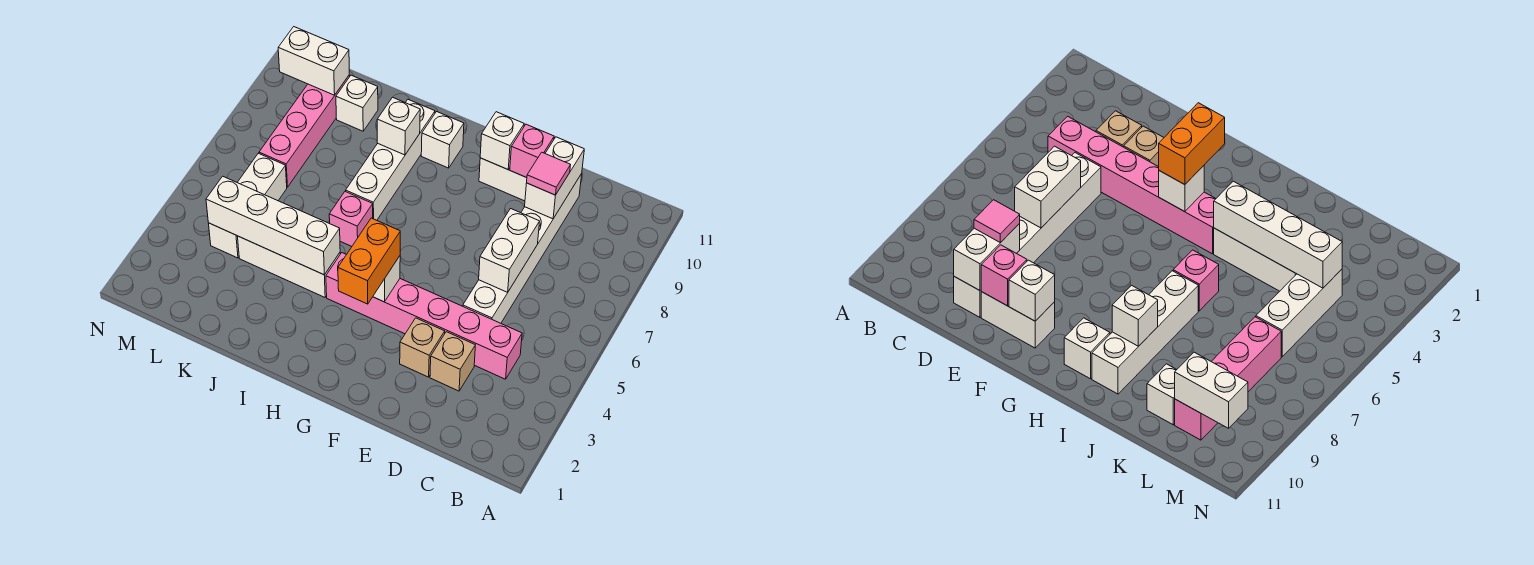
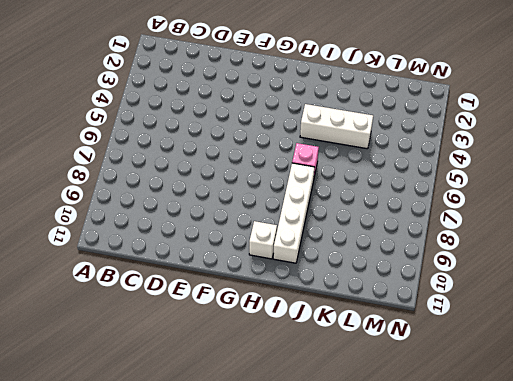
none -> pink brick C4:H4 level 1
none -> tan brick D3 level 1
none -> white brick D5:D10 level 1

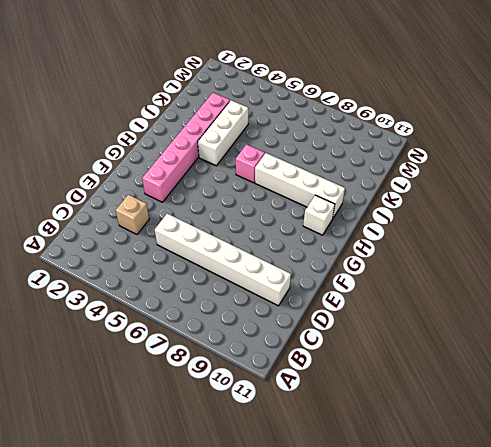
pink brick F3:K3 level 1 -> pink brick C4:H4 level 1
none -> tan brick E3 level 1
none -> white brick E10:F10 level 1
none -> white brick K10 level 1

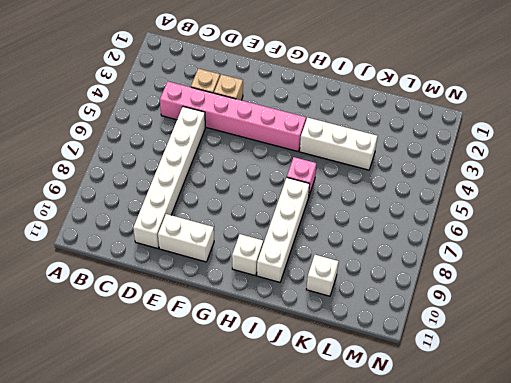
none -> white brick L4:L6 level 1
none -> pink brick L7:L10 level 1
none -> white brick D6:D7 level 2

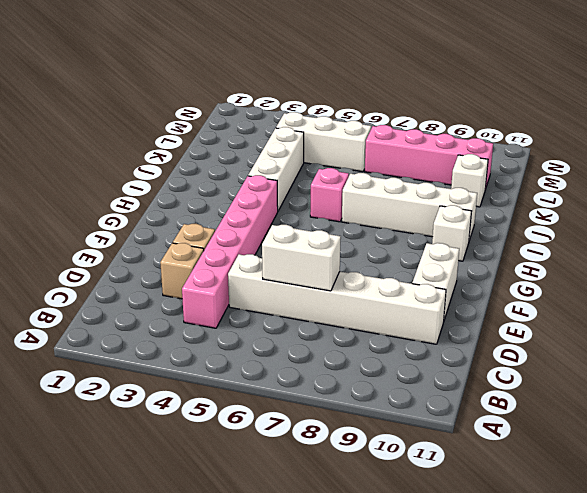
none -> white brick D9:D10 level 2
none -> pink brick E10 level 2
none -> white brick F10 level 2

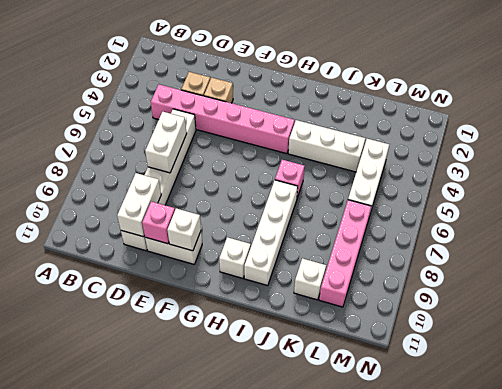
none -> white brick G4 level 2
none -> white brick I4:L4 level 2
none -> white brick I9 level 2

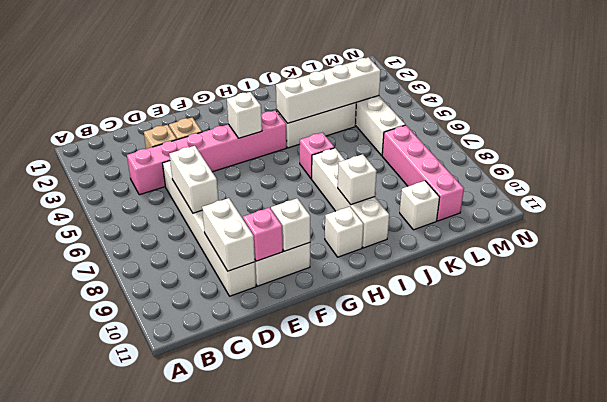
none -> white brick L10:M10 level 2
none -> pink tile D9 level 3
none -> orange brick G3:G4 level 3

